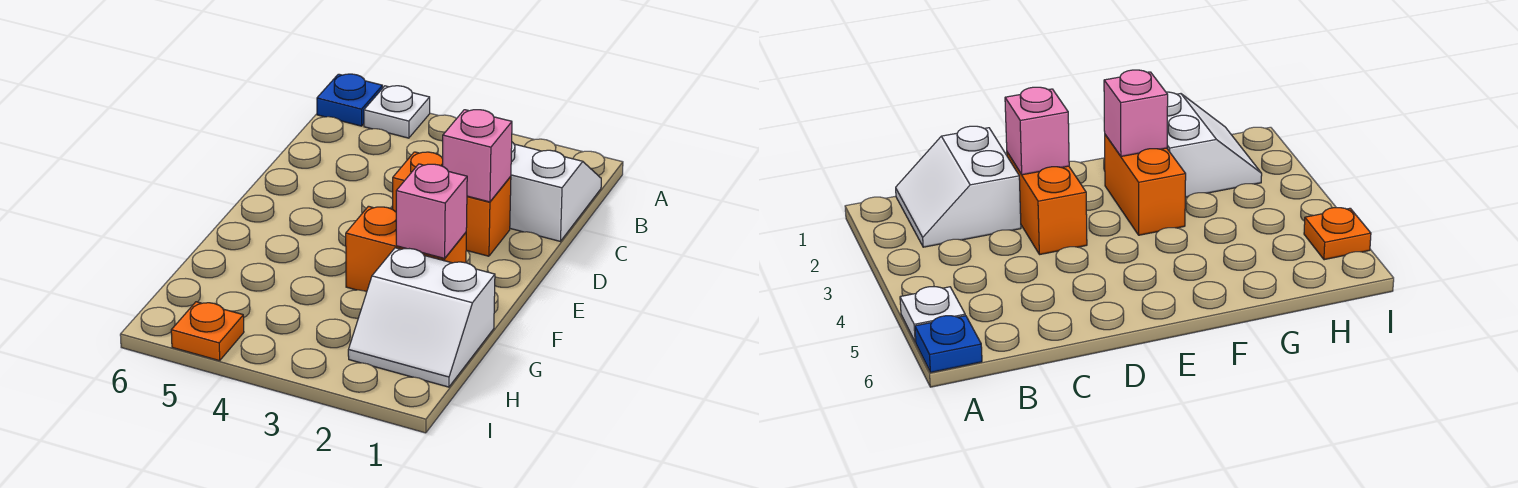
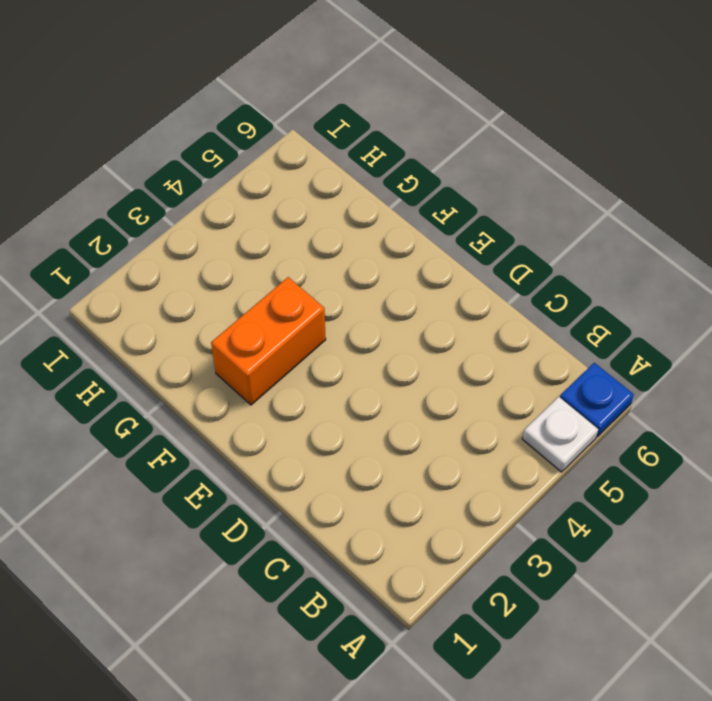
none -> white slope B1:C2 level 1 top C
none -> orange brick D2:D3 level 1

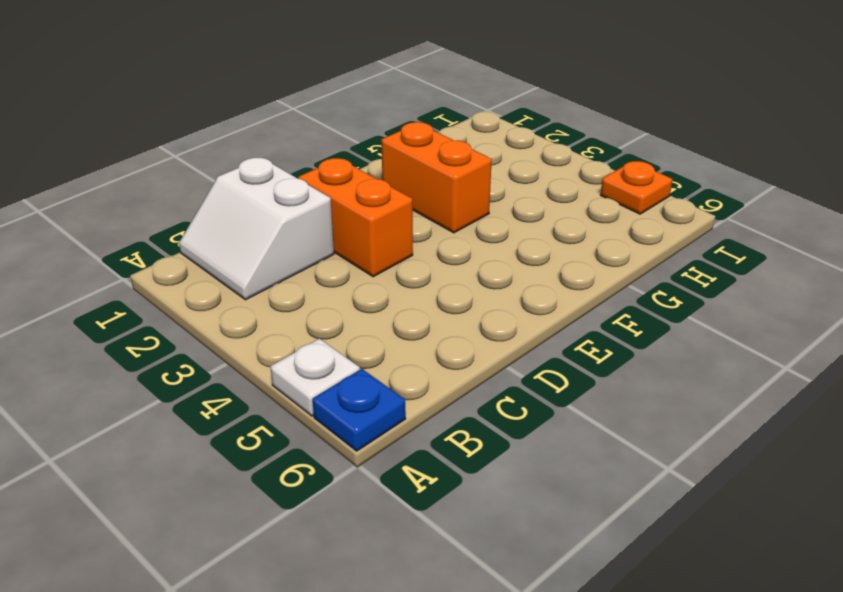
none -> white slope G1:H2 level 1 top G
none -> pink brick D2 level 2

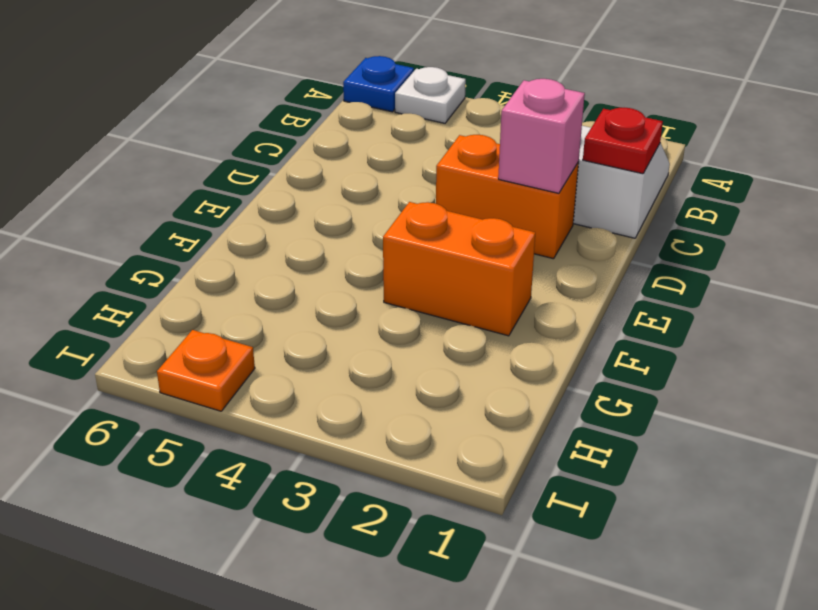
red plate C1 level 2 -> none
none -> white slope G1:H2 level 1 top G
none -> pink brick F2 level 2

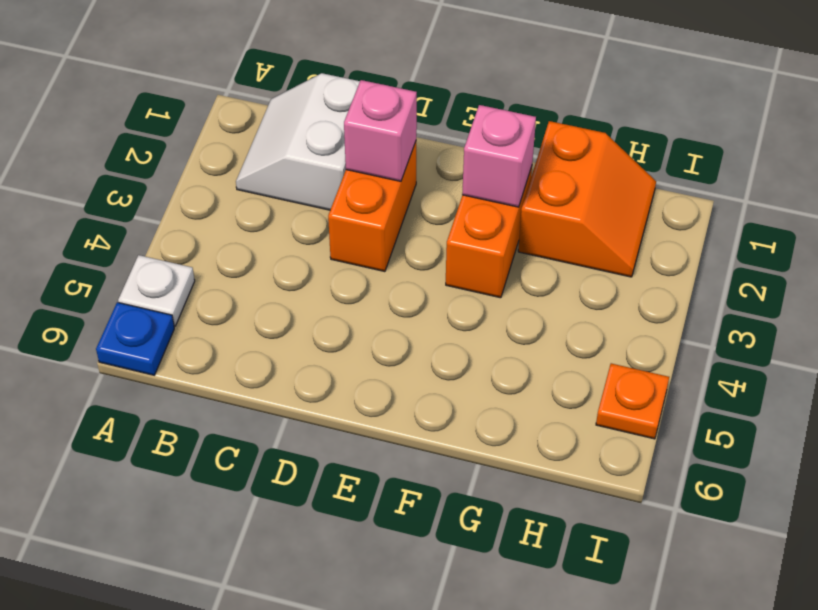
orange slope G1:H2 level 1 top G -> white slope G1:H2 level 1 top G

